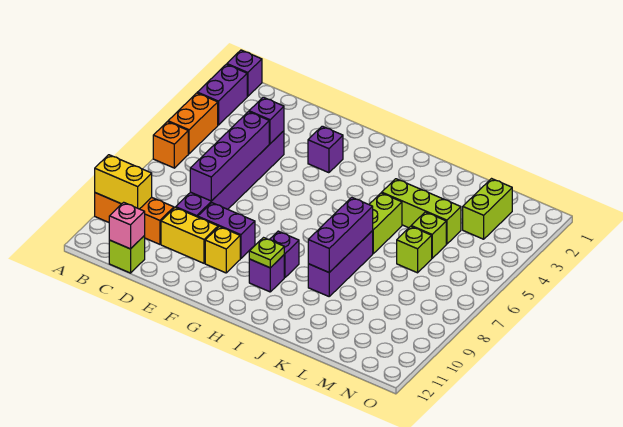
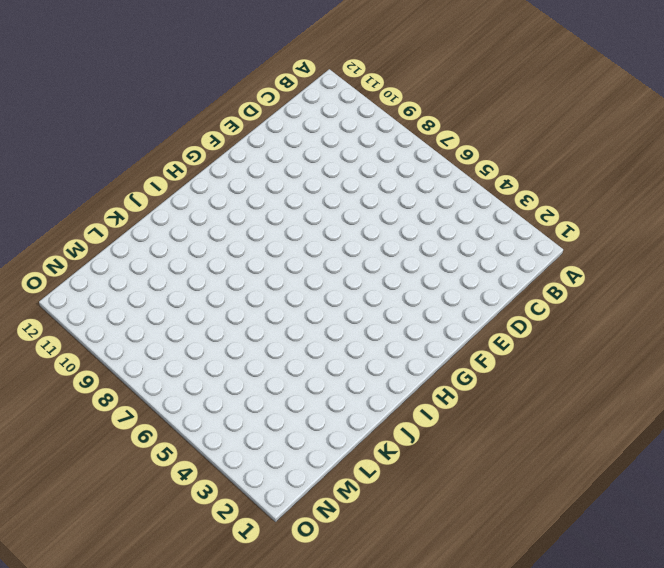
none -> purple brick A1 level 1
none -> purple brick A2:A3 level 1
none -> orange brick A4:A5 level 1

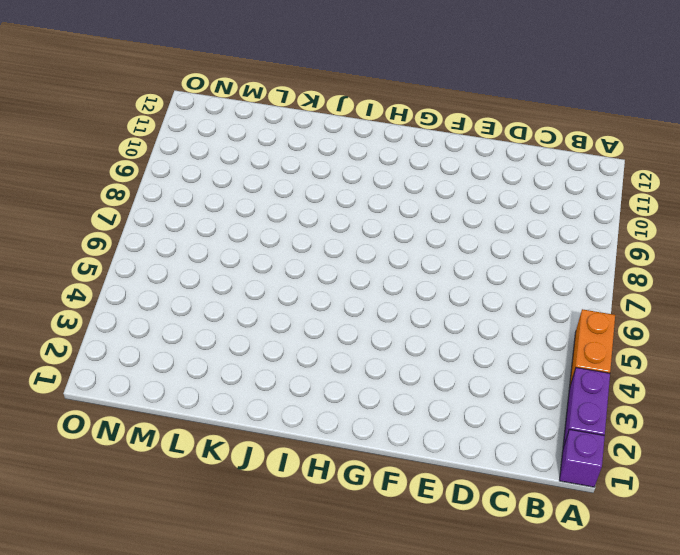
none -> orange brick A6 level 1
none -> orange brick A10:C10 level 1
none -> lime brick C12 level 1

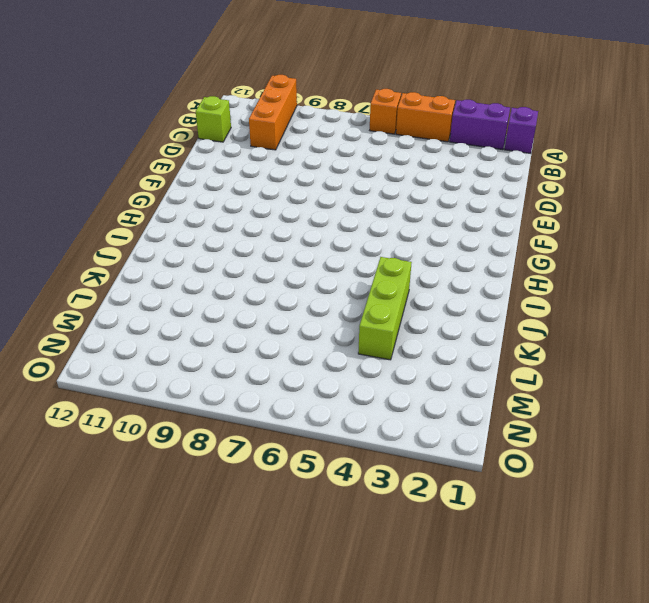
none -> purple brick D4:D9 level 1
none -> yellow brick D10:E10 level 1
none -> purple brick E9:F9 level 1

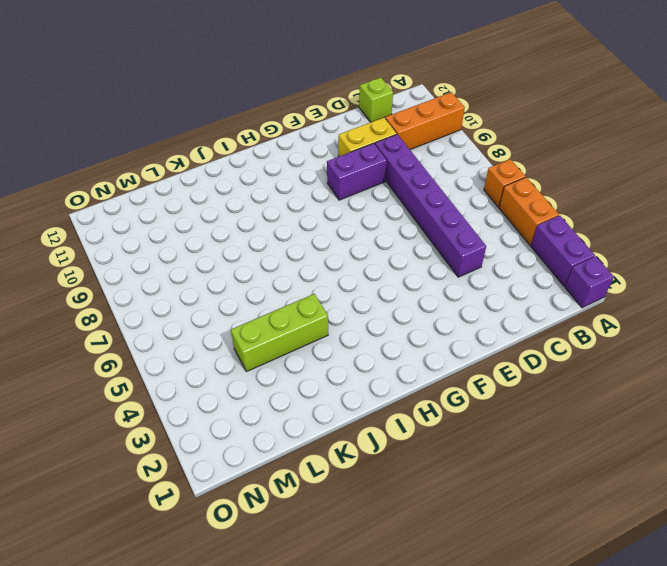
none -> purple brick F3 level 1
none -> yellow brick F10 level 1
none -> purple brick H9 level 1

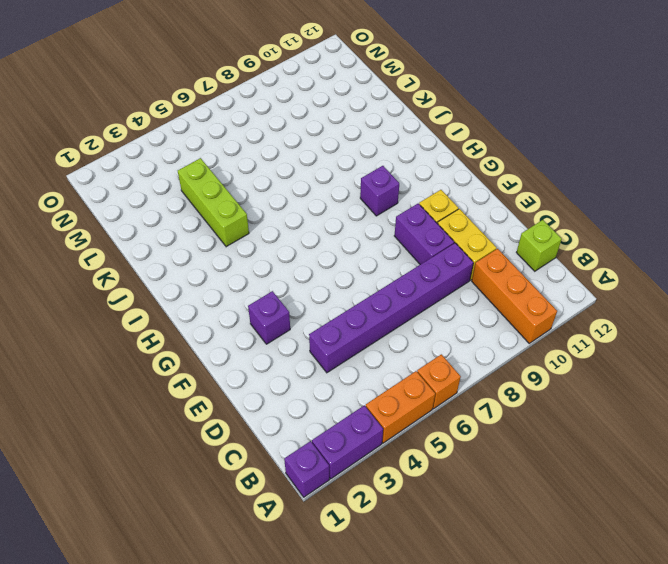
none -> purple brick H10 level 1
none -> lime brick J5:J6 level 1
none -> purple brick J7:J9 level 1

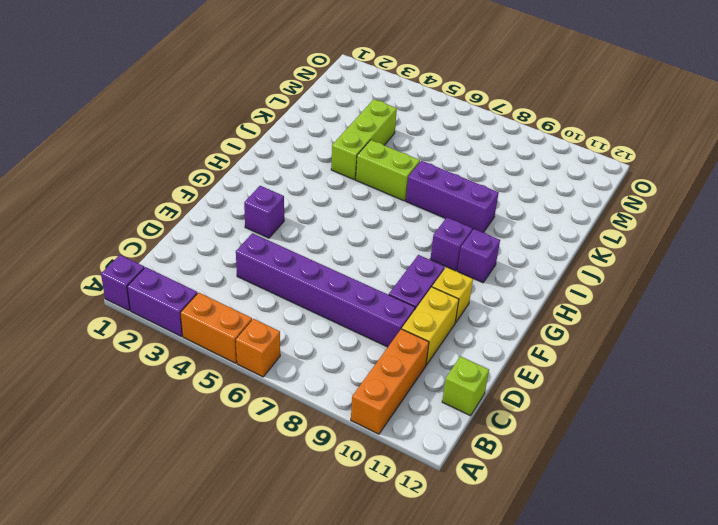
none -> lime brick L5 level 1
none -> lime brick L6 level 1
none -> lime brick M2:M3 level 1

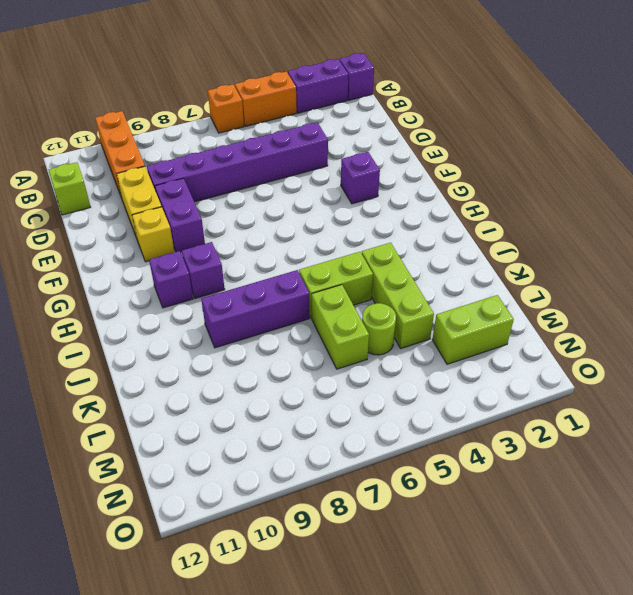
lime brick K6:L6 level 1 -> lime brick L6 level 1
lime round brick L5 level 1 -> lime brick L5 level 1
none -> yellow brick A10:B10 level 2
none -> pink brick C12 level 2
none -> purple brick D4 level 2

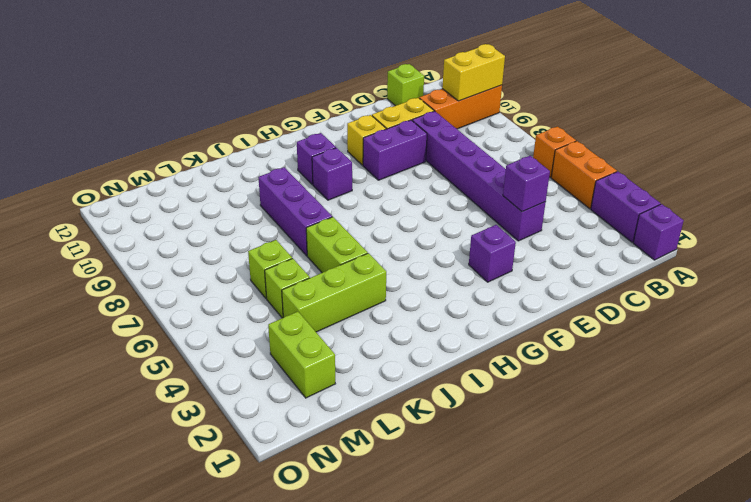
none -> pink brick C12 level 2
none -> purple brick D5:D8 level 2
none -> lime plate H10 level 2

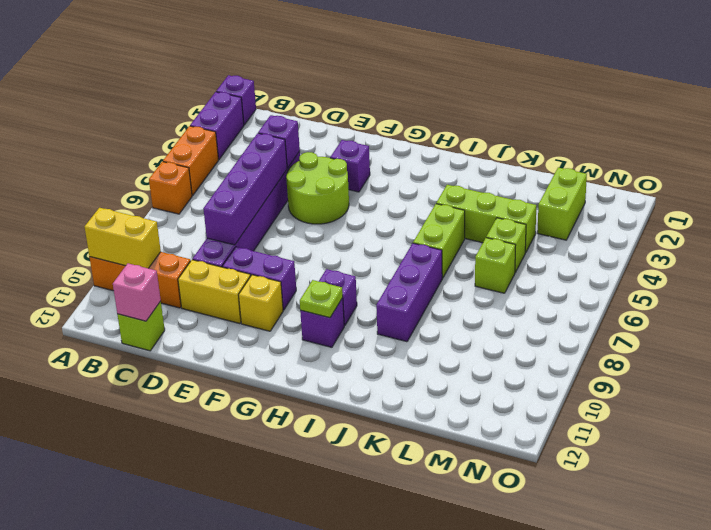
lime round brick E4:F5 level 1 -> none
none -> purple brick J7:J9 level 2

